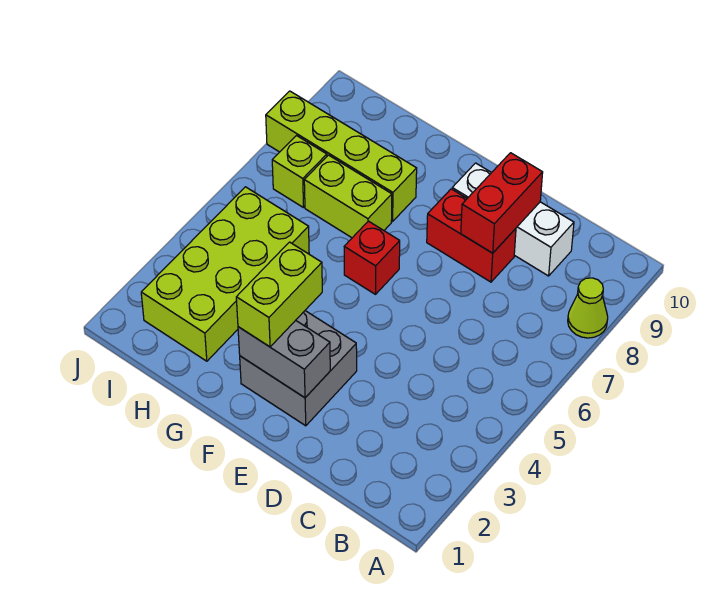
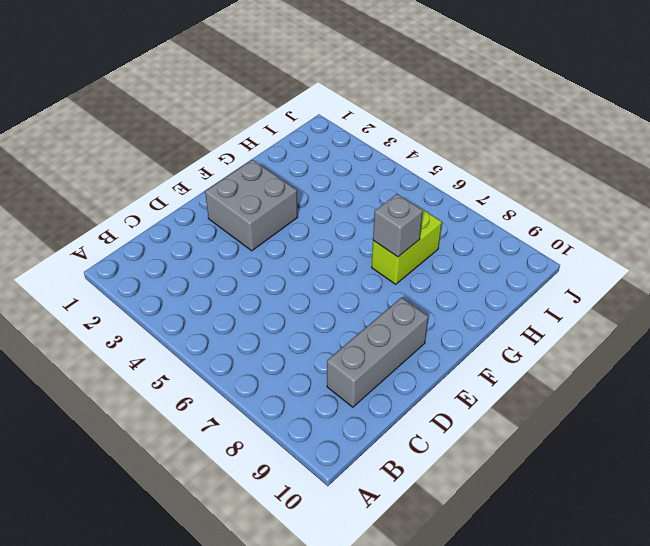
grey brick C9:E9 level 1 -> white brick C9:E9 level 1
grey brick G7 level 2 -> none
none -> lime cone A8 level 1
none -> red brick D8:E8 level 1
none -> red brick F6 level 1

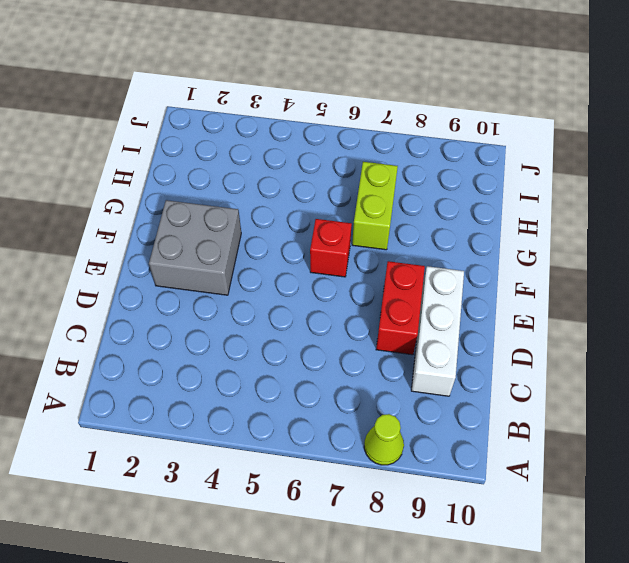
none -> lime brick G8:J8 level 1
none -> lime brick H2:I5 level 1
none -> lime brick I7 level 1

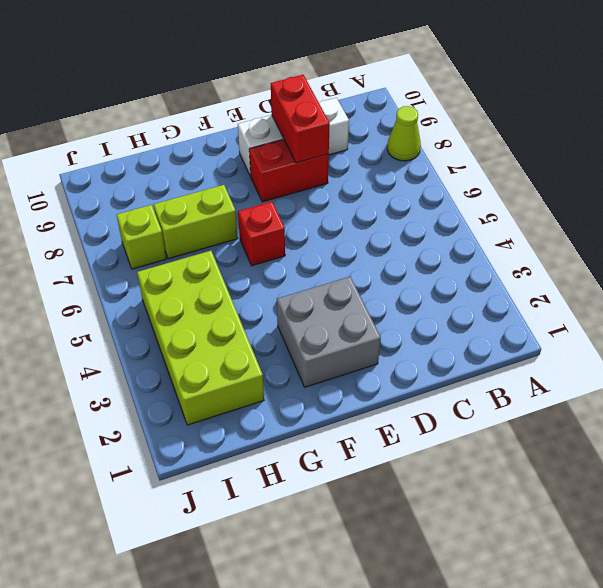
none -> lime brick G8:J8 level 1
none -> grey brick E2:F2 level 2
none -> lime brick F2:F3 level 3

